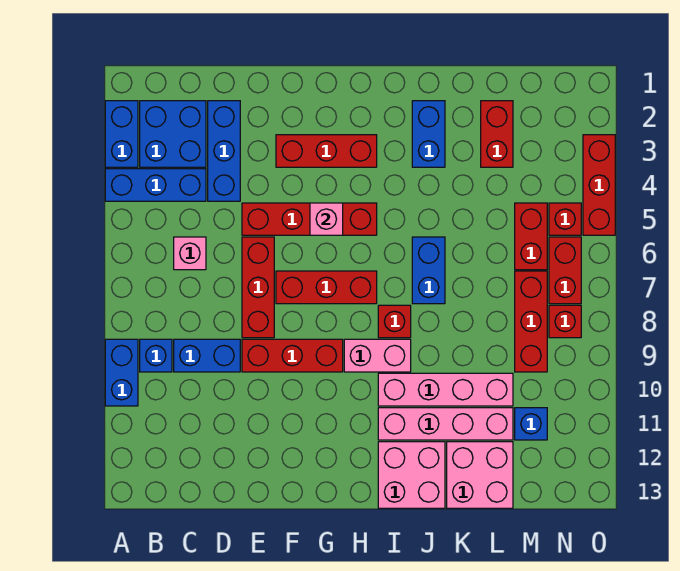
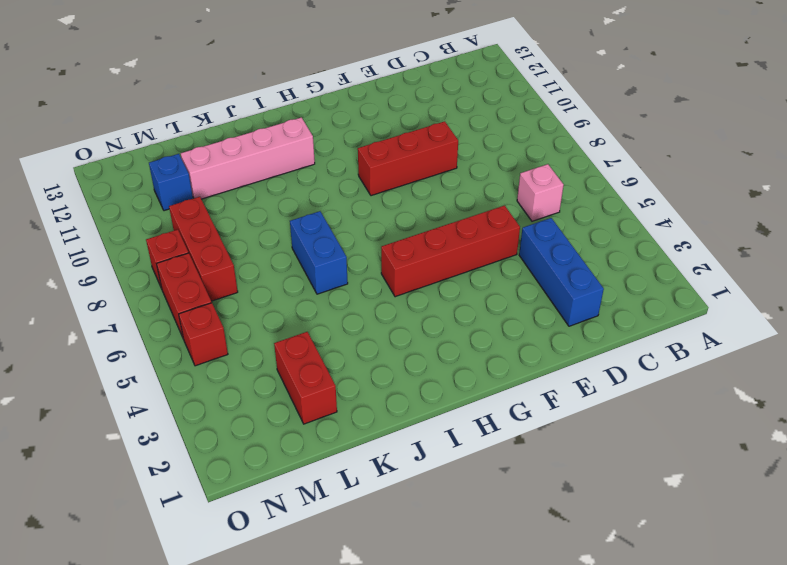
none -> blue brick A2:A3 level 1
none -> blue brick A4:C4 level 1
none -> blue brick A9:A10 level 1
none -> blue brick B2:C3 level 1

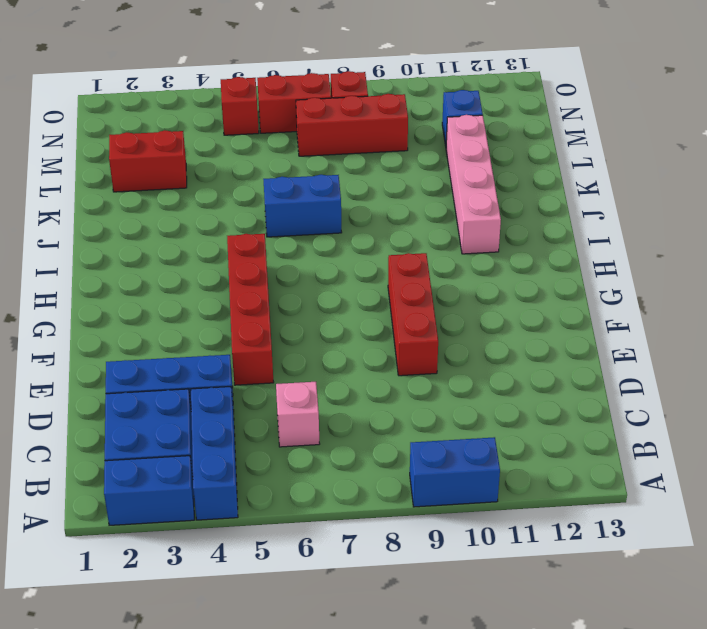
none -> blue brick B9 level 1
none -> blue brick C9:D9 level 1
none -> red brick E6:E8 level 1
none -> red brick F3:H3 level 1

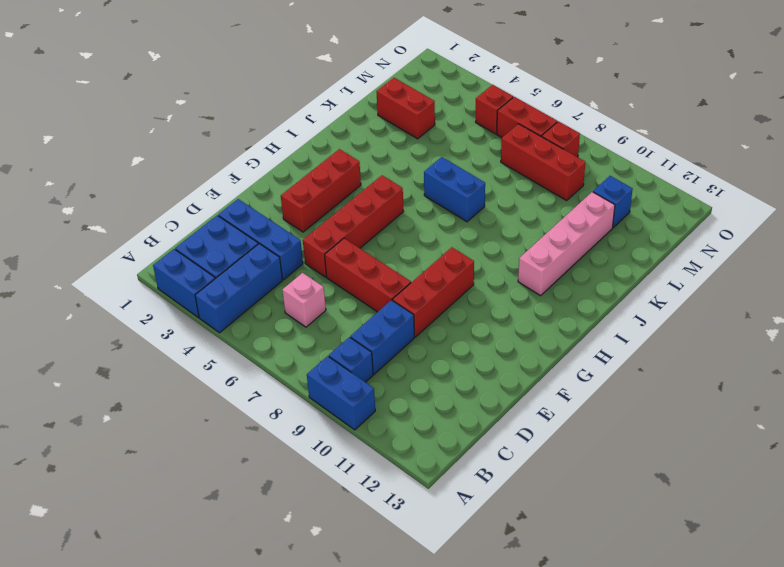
none -> red brick F7:H7 level 1
none -> pink brick H9:I9 level 1
none -> red brick I8 level 1
none -> pink brick I10:L10 level 1

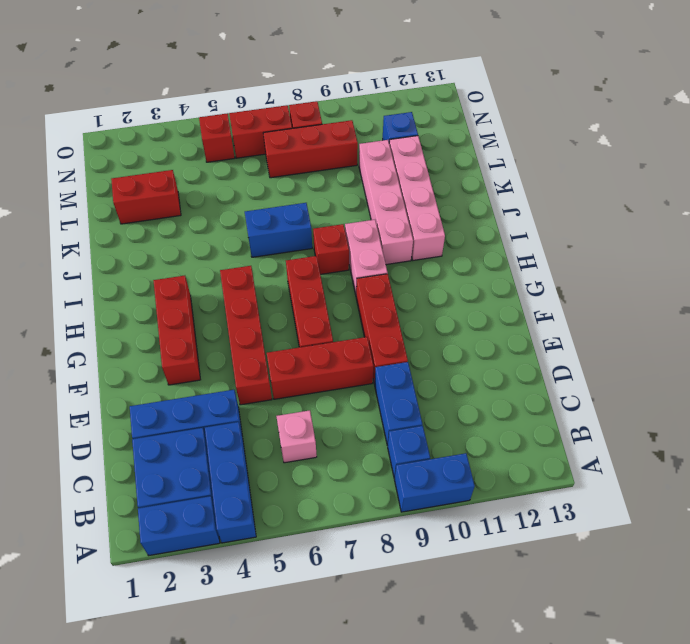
none -> pink brick I12:J13 level 1
none -> blue brick J2:J3 level 1
none -> pink brick K12:L13 level 1
none -> red brick M5:M6 level 1

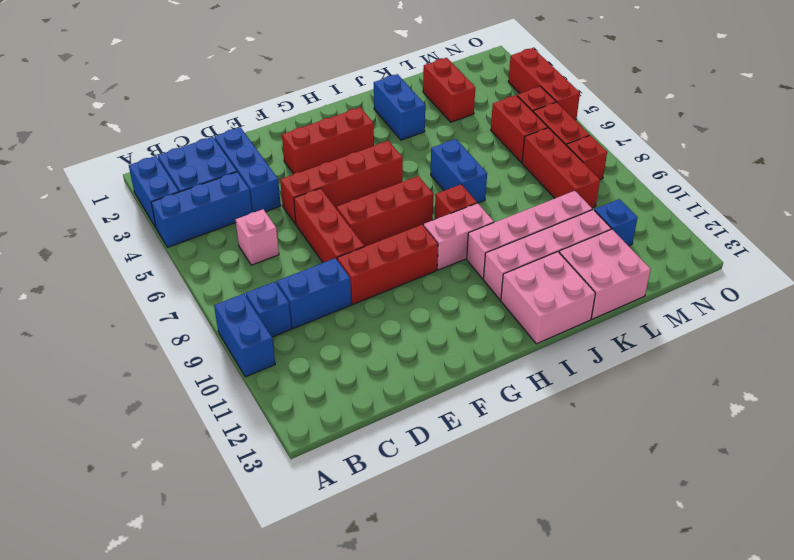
none -> pink brick G5 level 2

